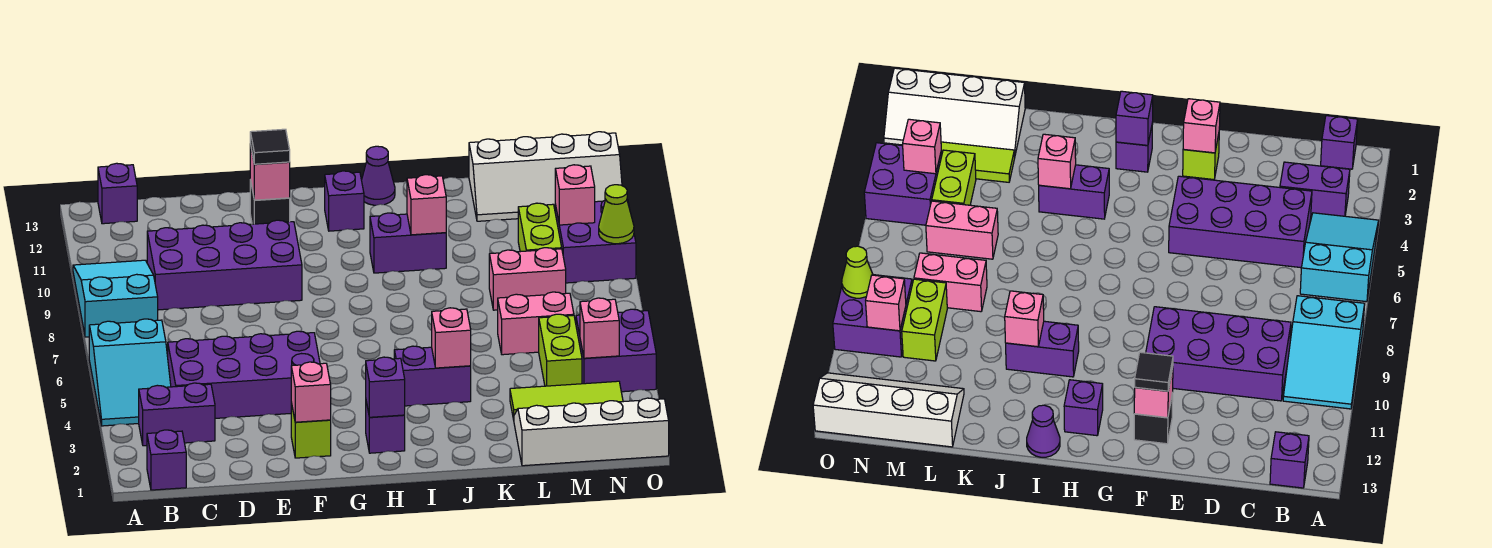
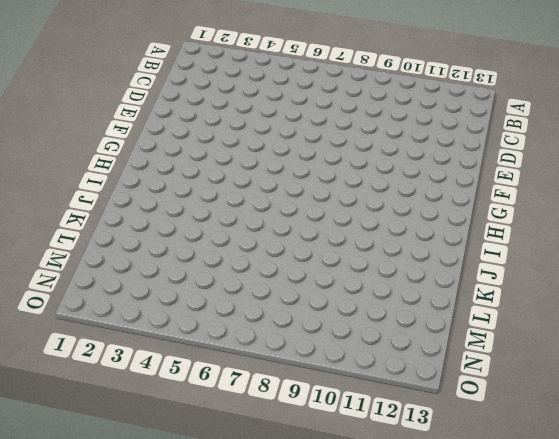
none -> cyan slope A4:B6 level 1 top 6
none -> cyan slope A8:B10 level 1 top 8
none -> purple brick B1 level 1
none -> purple brick B3:C3 level 1

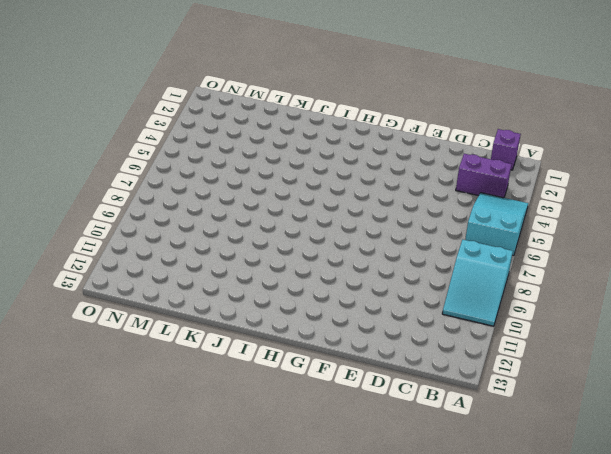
none -> purple brick B13 level 1
none -> purple brick C4:F5 level 1
none -> purple brick C9:F10 level 1
none -> lime brick F2 level 1

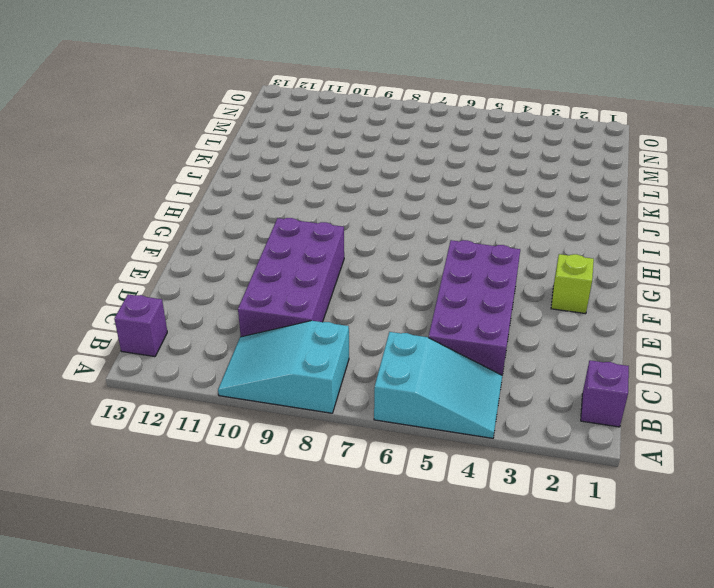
none -> purple brick B3:C3 level 1
none -> black brick F12 level 1
none -> purple brick H2 level 1
none -> purple brick H12 level 1

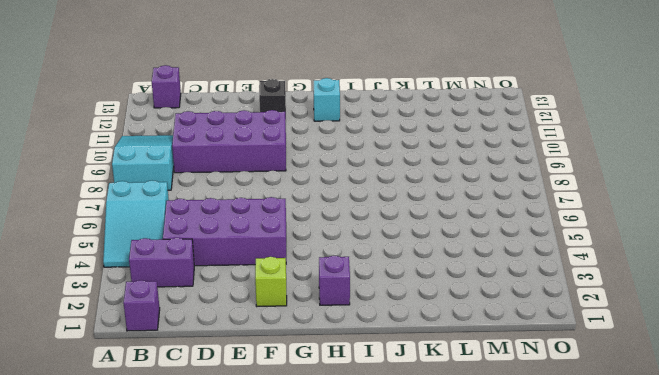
cyan brick H12 level 1 -> purple brick H12 level 1
none -> purple brick I4:J4 level 1
none -> purple brick I10:J10 level 1
none -> purple cone I13 level 1
none -> white slope L1:O2 level 1 top 1

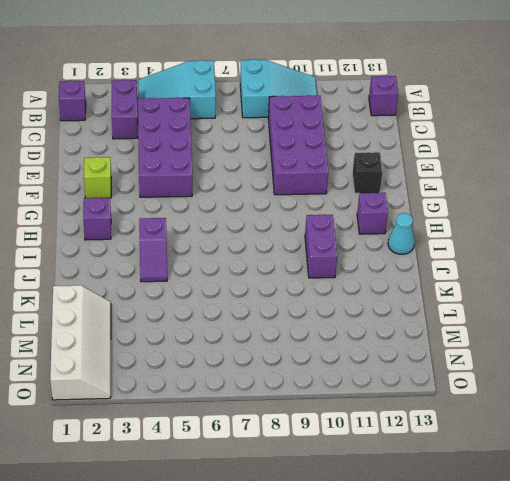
purple slope I4:J4 level 1 top I -> purple brick I4:J4 level 1
cyan cone I13 level 1 -> purple cone I13 level 1
none -> lime tile L3:N3 level 1
none -> pink brick L6:M6 level 1
none -> pink brick L8:M8 level 1
none -> white slope L12:O13 level 1 top 13

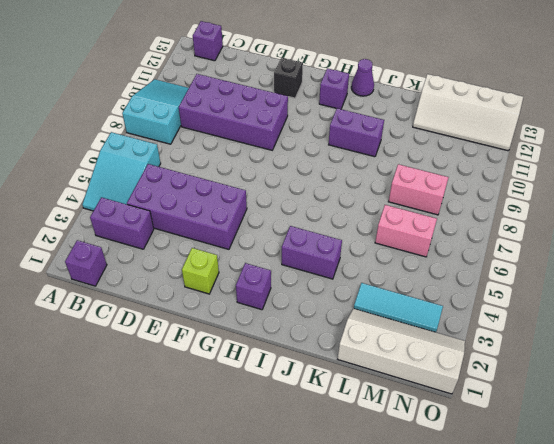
cyan tile L3:N3 level 1 -> lime tile L3:N3 level 1
none -> lime brick M4:M5 level 1
none -> lime brick M9:M10 level 1
none -> purple brick N4:O5 level 1
none -> purple brick N9:O10 level 1

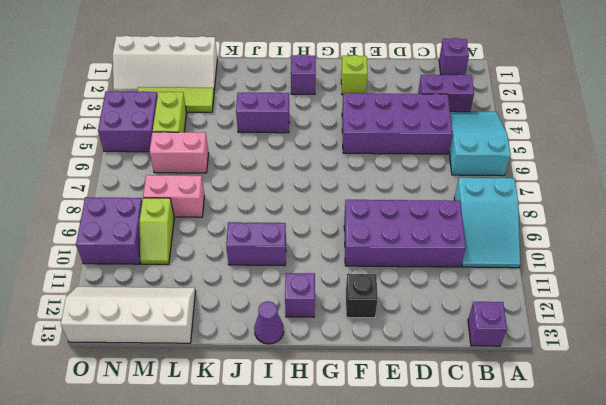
lime slope M9:M10 level 1 top 9 -> lime brick M9:M10 level 1
none -> pink brick F2 level 2
none -> pink brick F12 level 2
none -> purple brick H2 level 2
none -> pink brick J4 level 2

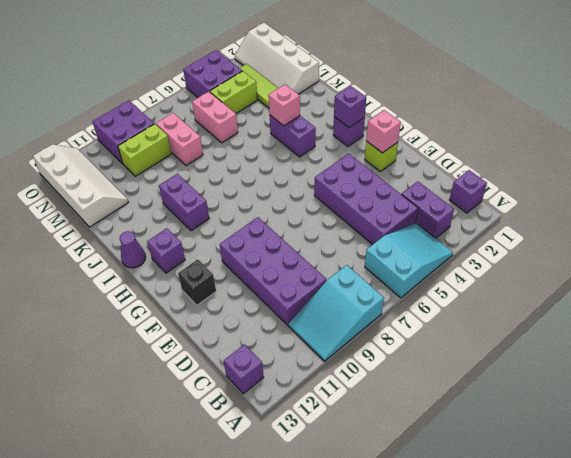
none -> pink brick F12 level 2
none -> pink brick J10 level 2
none -> pink brick N4 level 2
none -> pink brick N10 level 2

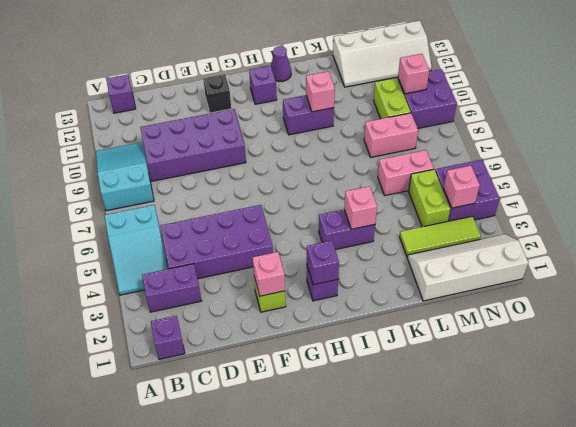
none -> pink brick F12 level 2
none -> lime cone O9 level 2
none -> black tile F12 level 3

